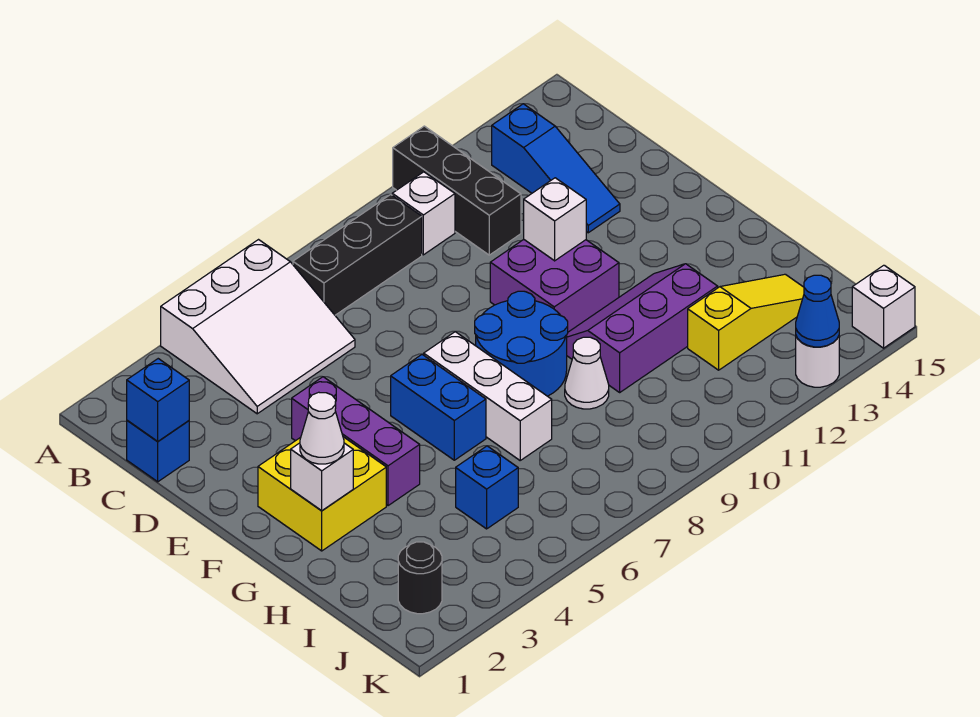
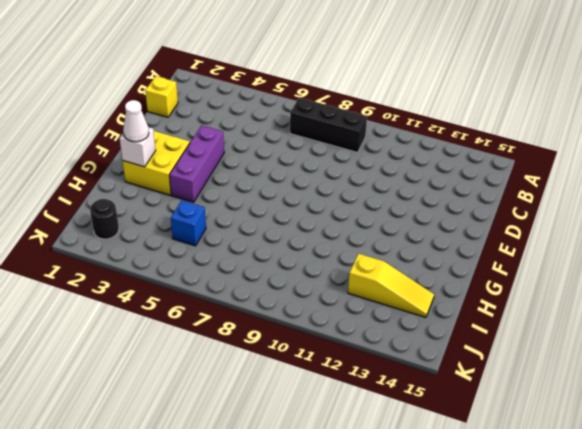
yellow brick C1 level 1 -> blue brick C1 level 1
none -> white slope A4:C6 level 1 top A
none -> black brick A11:C11 level 1
none -> white brick B10 level 1

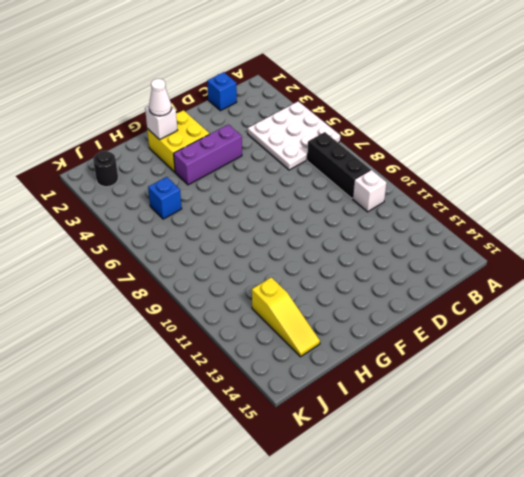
white plate A4:C6 level 1 -> white slope A4:C6 level 1 top A
none -> black brick A11:C11 level 1
none -> blue slope B13:D13 level 1 top B
none -> purple brick E10:F11 level 1

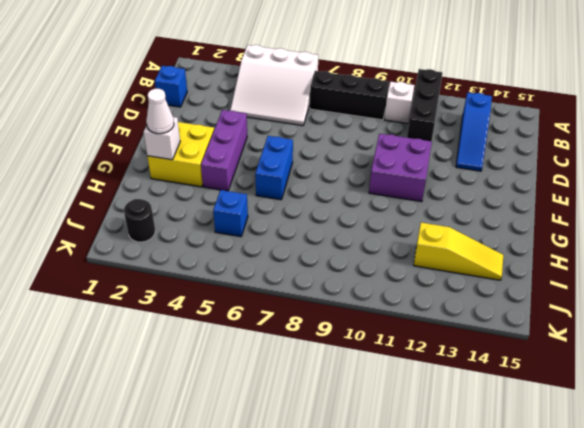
none -> white brick F7:H7 level 1
none -> blue round brick F8:G9 level 1
none -> purple slope G10:H12 level 1 top H

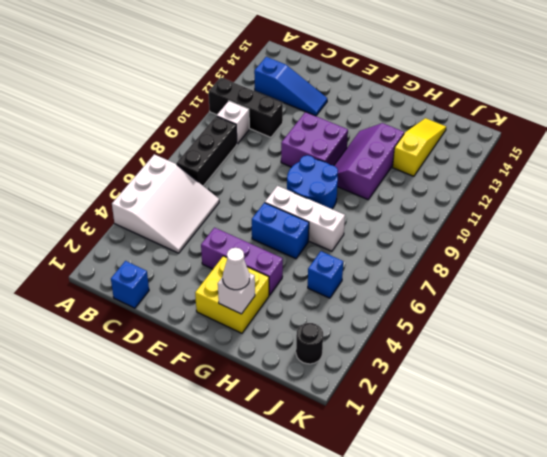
none -> white cone H9 level 1
none -> white round brick K13 level 1
none -> white brick K15 level 1

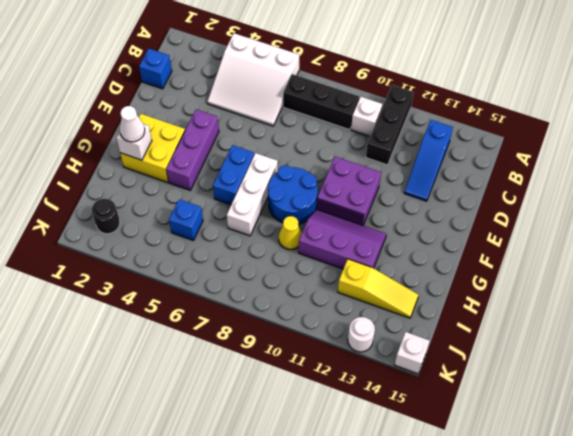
yellow cone H9 level 1 -> white cone H9 level 1
none -> blue brick C1 level 2
none -> white brick E11 level 2
none -> blue cone K13 level 2

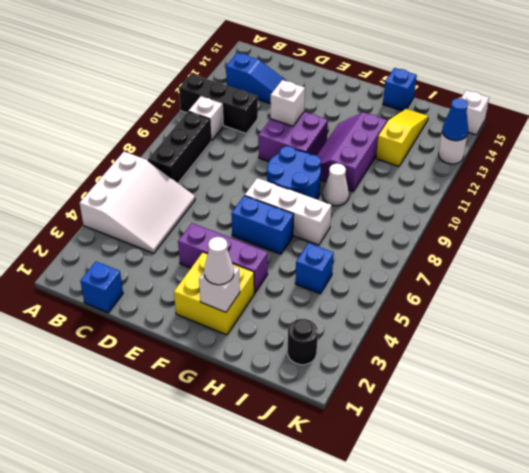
blue brick H15 level 1 -> blue brick C1 level 2

